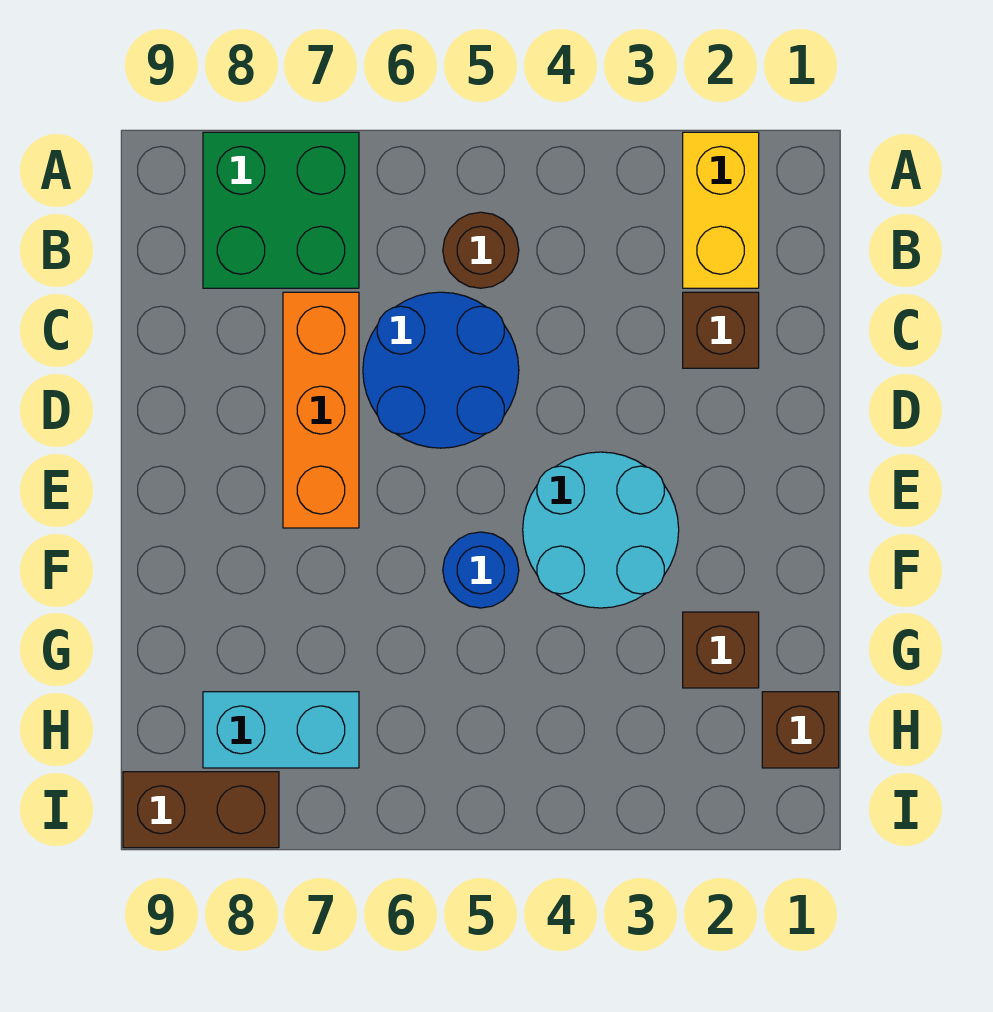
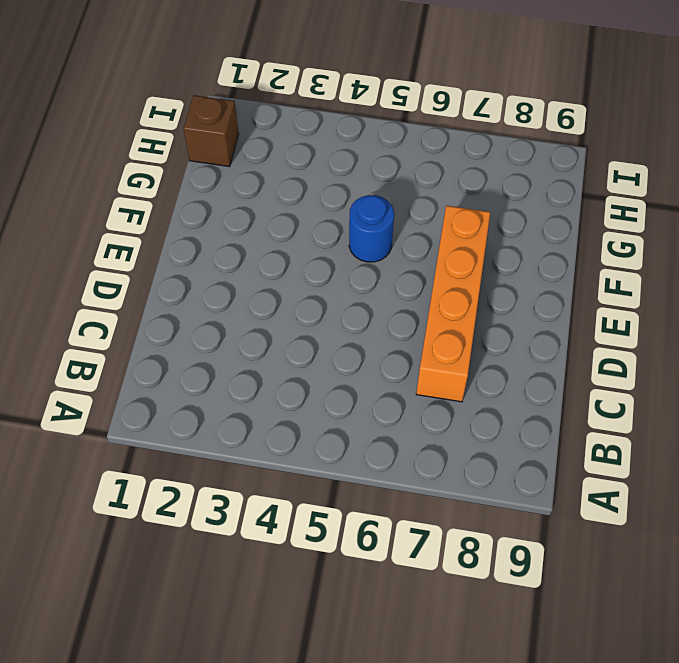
orange brick C7:F7 level 1 -> orange brick C7:E7 level 1
none -> yellow brick A2:B2 level 1
none -> green brick A7:B8 level 1
none -> brown round brick B5 level 1

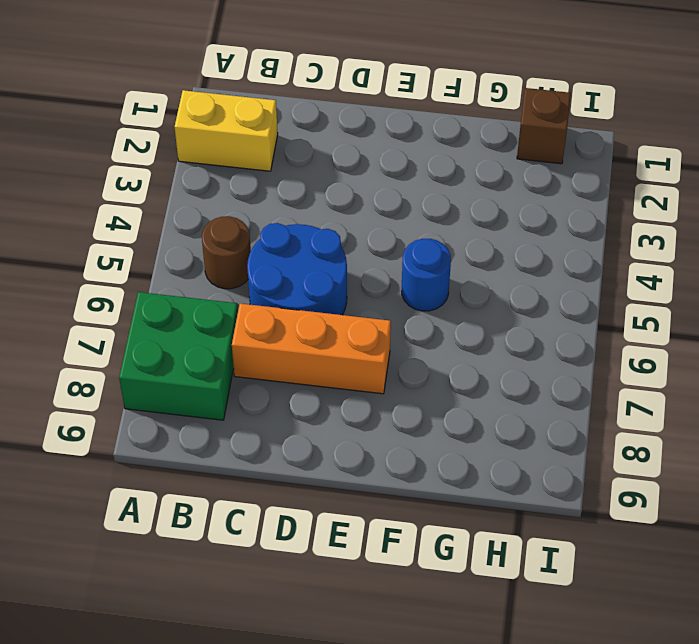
none -> brown brick C2 level 1
none -> cyan round brick E3:F4 level 1
none -> brown brick G2 level 1

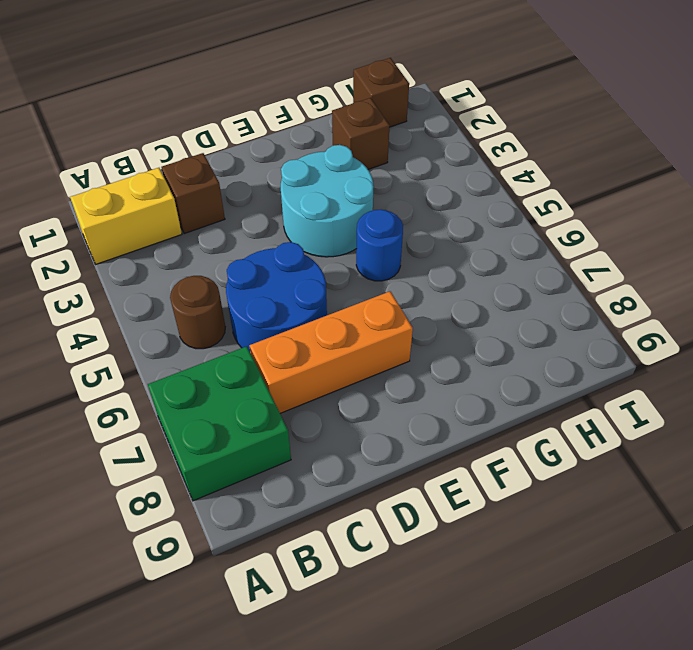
none -> cyan brick H7:H8 level 1
none -> brown brick I8:I9 level 1

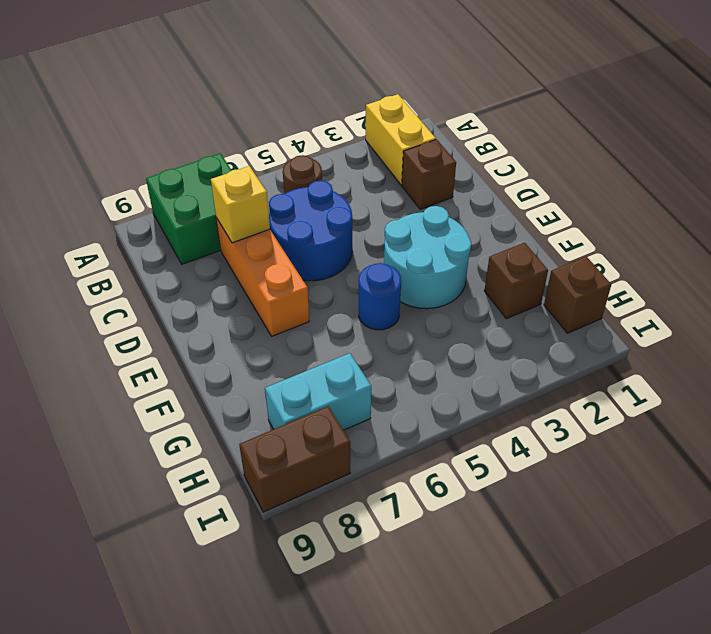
yellow brick C7 level 2 -> none

